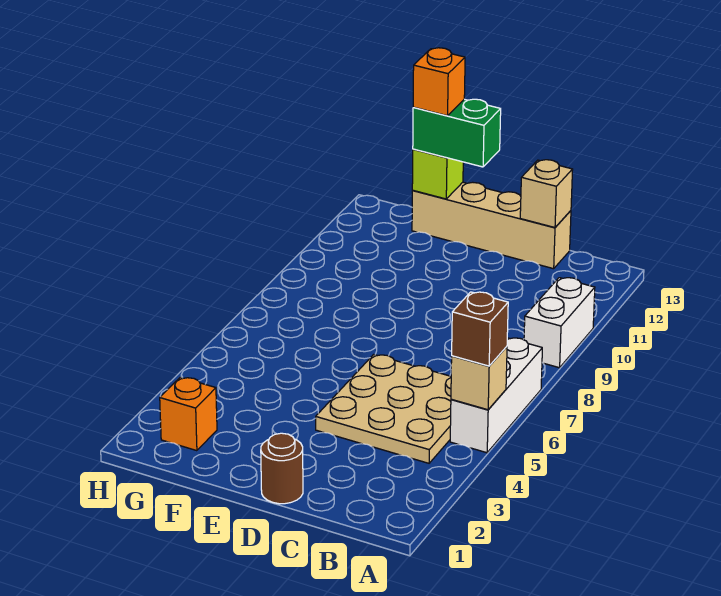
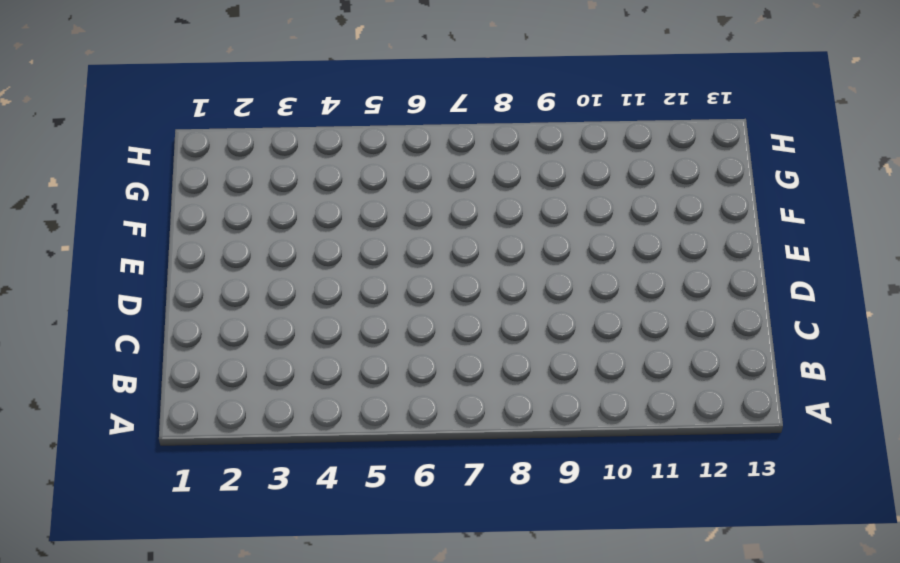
none -> white brick A5:A7 level 1
none -> white brick A9:A10 level 1
none -> tan plate B4:D6 level 1

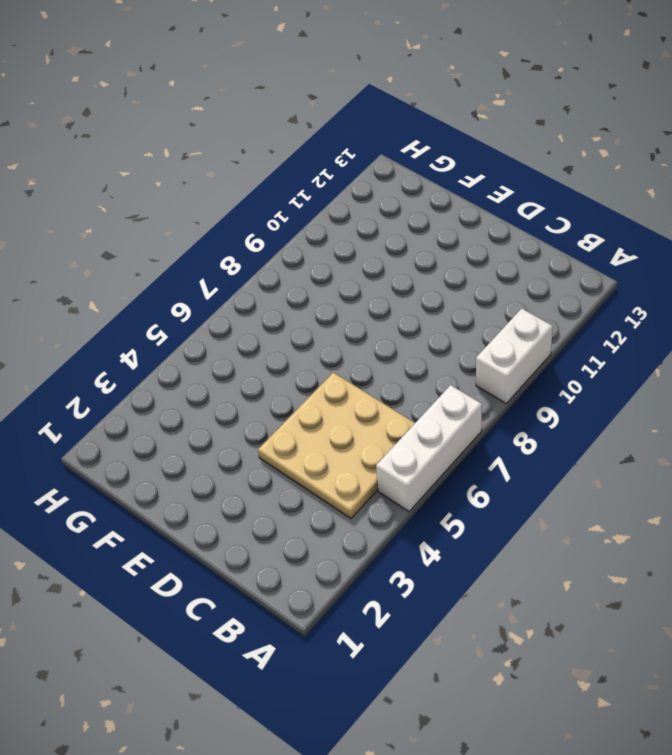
none -> tan brick C13:F13 level 1
none -> brown round brick D1 level 1
none -> orange brick G2 level 1

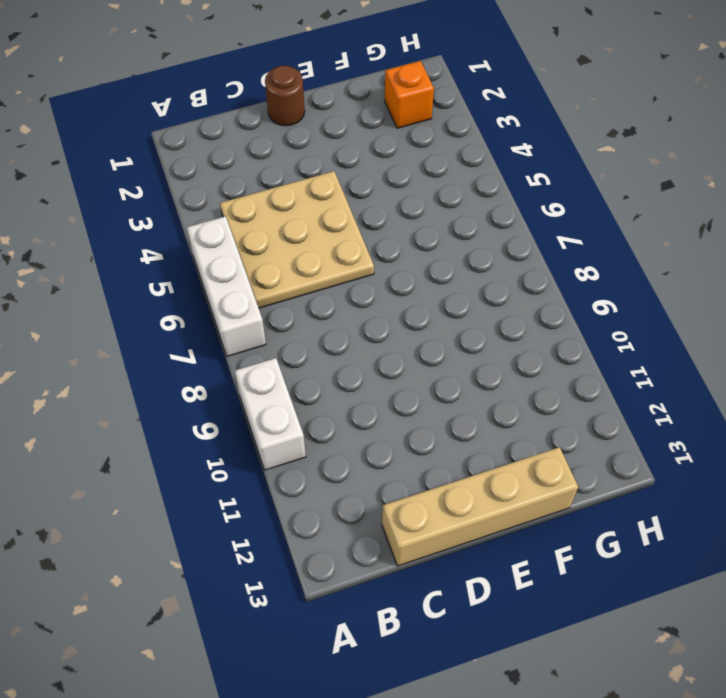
none -> tan brick A5 level 2
none -> tan brick C13 level 2
none -> lime brick F13 level 2

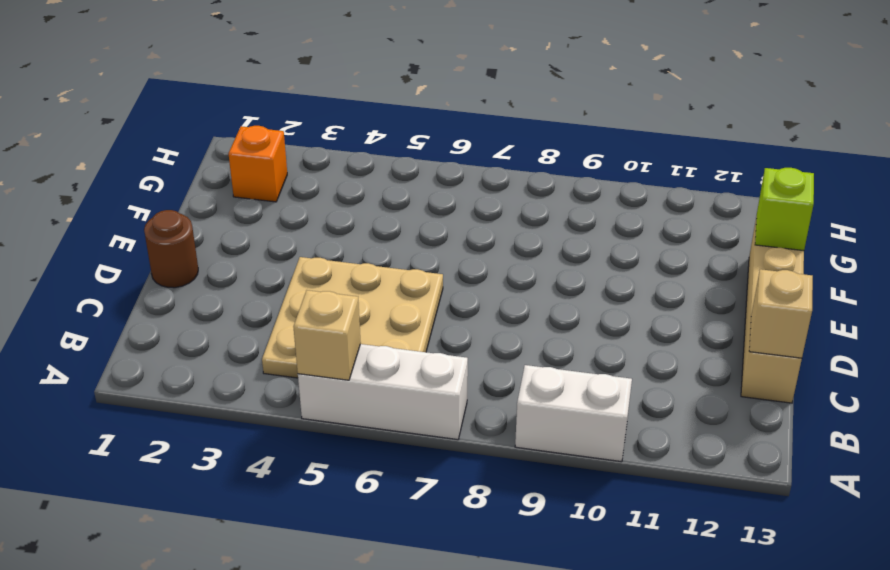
none -> brown brick A5 level 3
none -> green brick E13:F13 level 3
none -> orange brick F13 level 4

